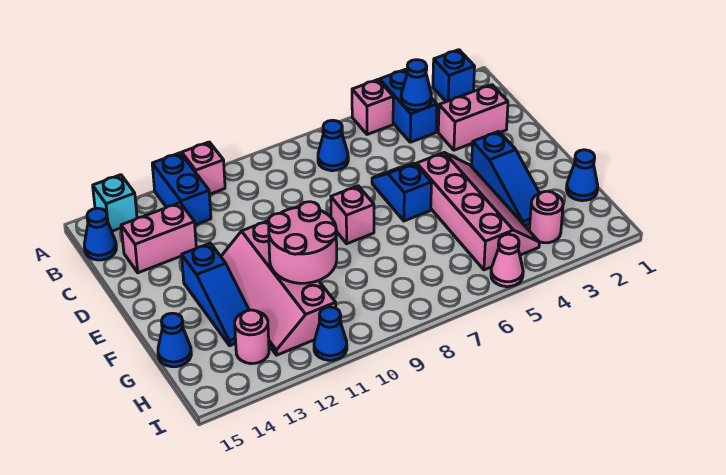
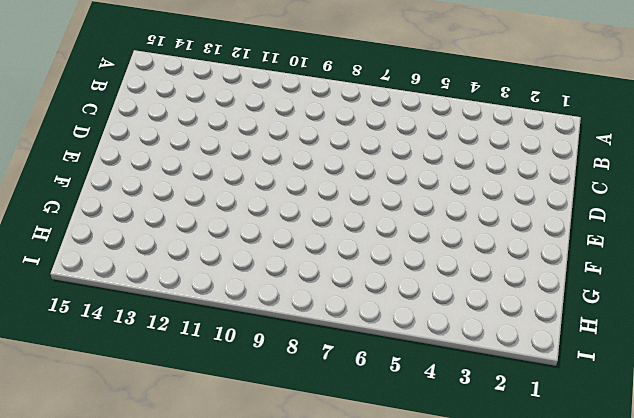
none -> blue brick A2 level 1
none -> blue brick A4:B4 level 1
none -> pink brick A5 level 1

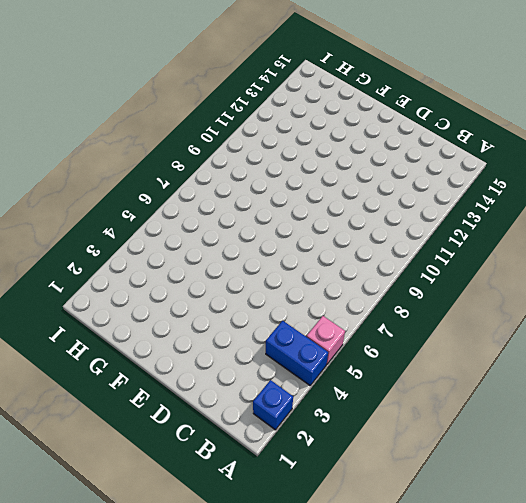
none -> pink brick A11 level 1
none -> blue brick A12:B12 level 1
none -> cyan brick A14 level 1

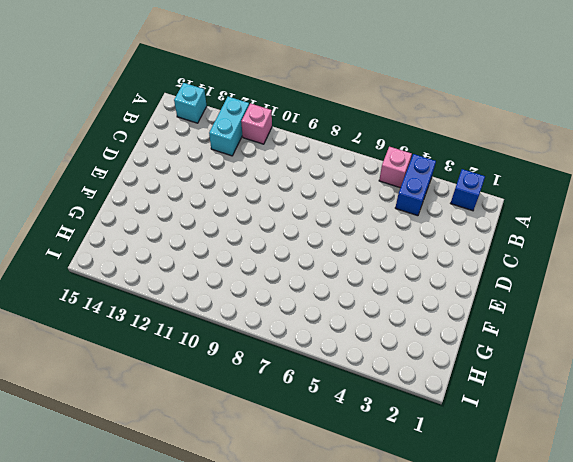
cyan brick A12:B12 level 1 -> blue brick A12:B12 level 1
none -> blue cone B7 level 1
none -> blue cone B15 level 1
none -> pink brick C2:C3 level 1

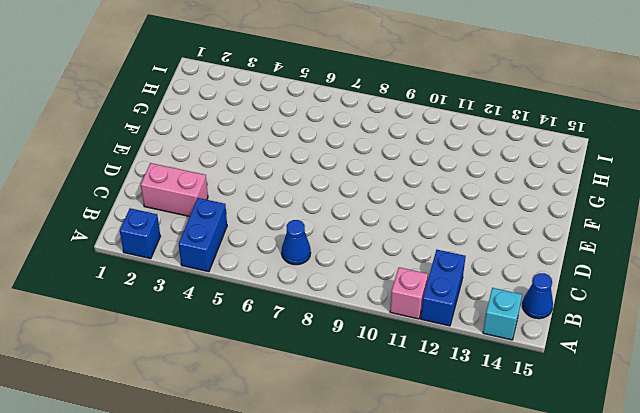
none -> pink brick A5 level 1
none -> pink brick C13:C14 level 1
none -> blue slope D6:E6 level 1 top E

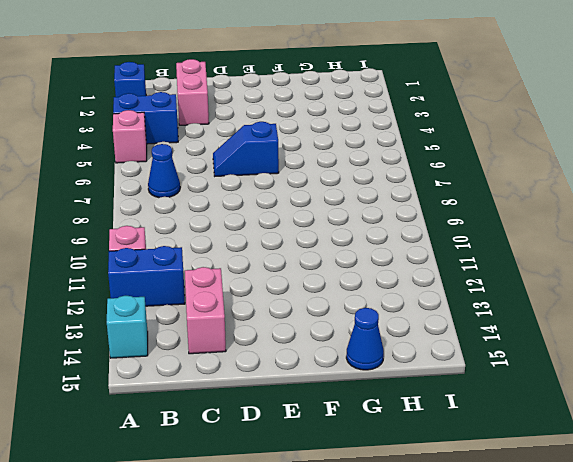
none -> blue cone B15 level 1
none -> blue slope E3:G3 level 1 top E
none -> pink slope E4:H5 level 1 top 5

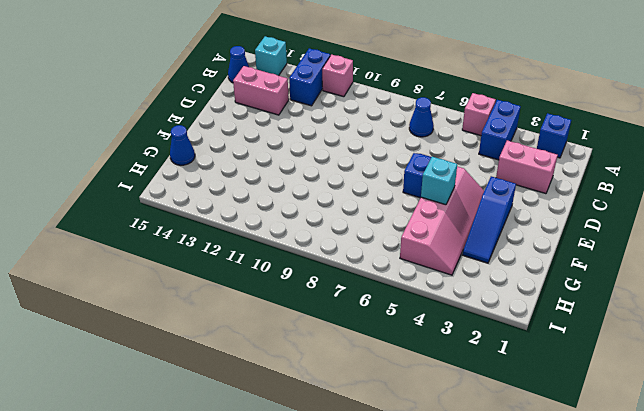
cyan brick F5 level 2 -> none
none -> pink brick E8 level 1
none -> pink slope E11:H12 level 1 top 11
none -> blue slope E13:G13 level 1 top E

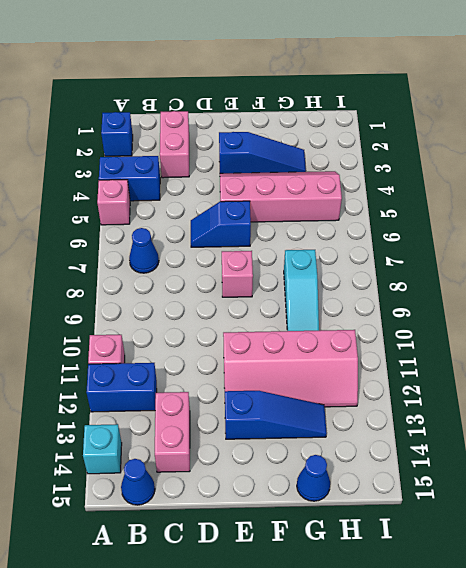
cyan slope G8:G10 level 1 top 8 -> none
none -> blue cone G1 level 1
none -> pink round brick H3 level 1
none -> pink round brick H13 level 1

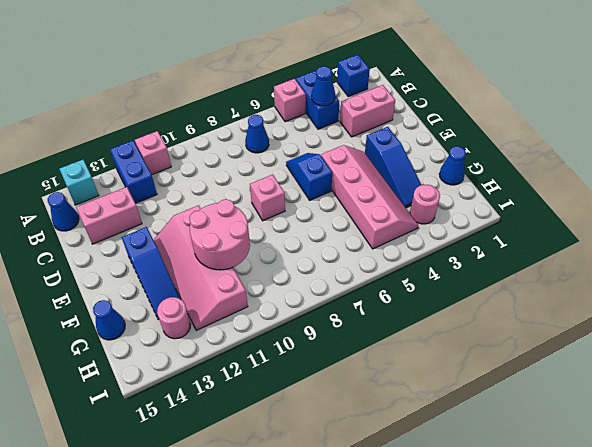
none -> pink cone I5 level 1
none -> blue cone I11 level 1

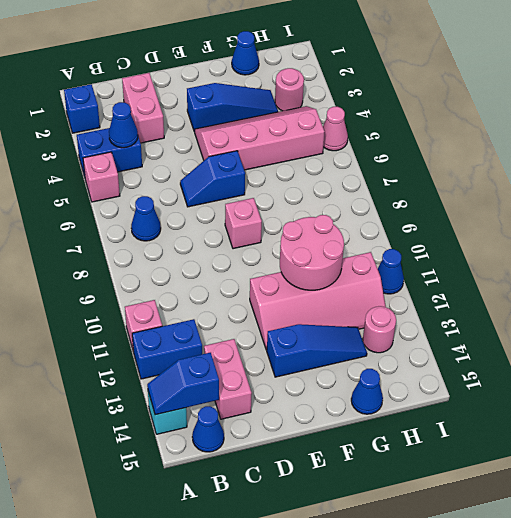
blue slope A14:B14 level 2 top B -> none

